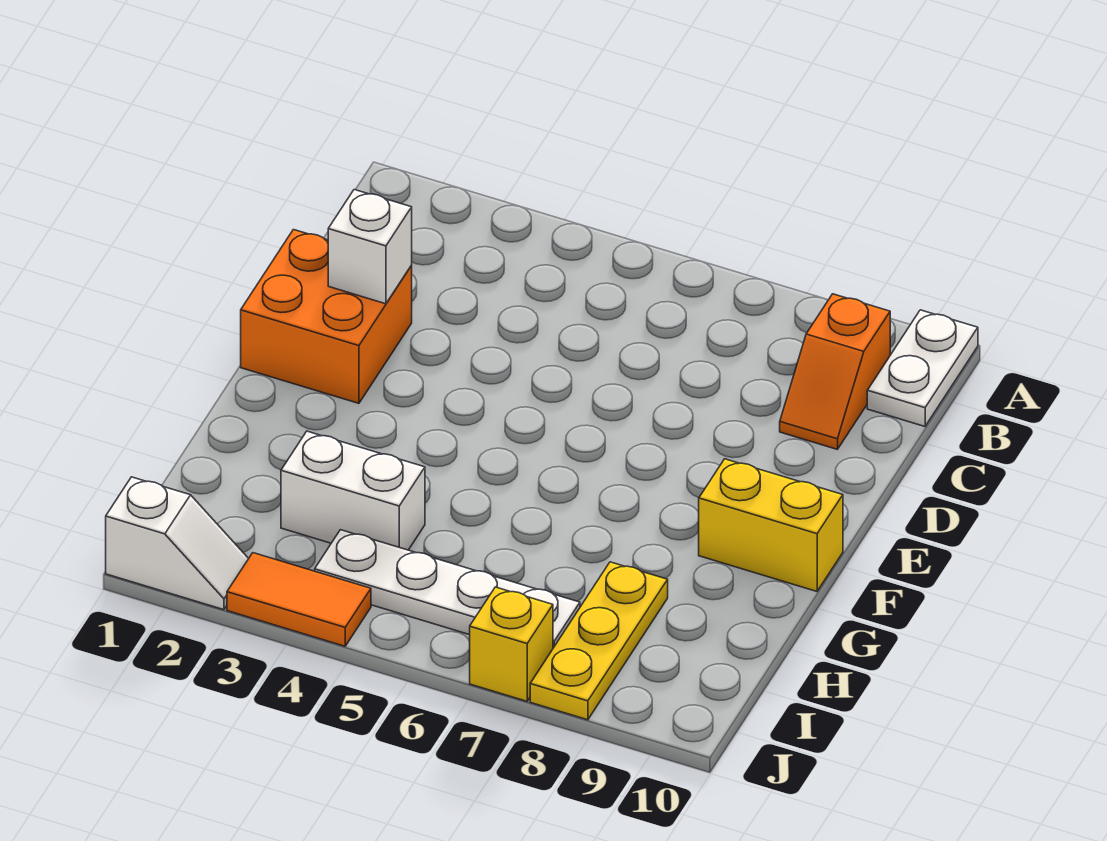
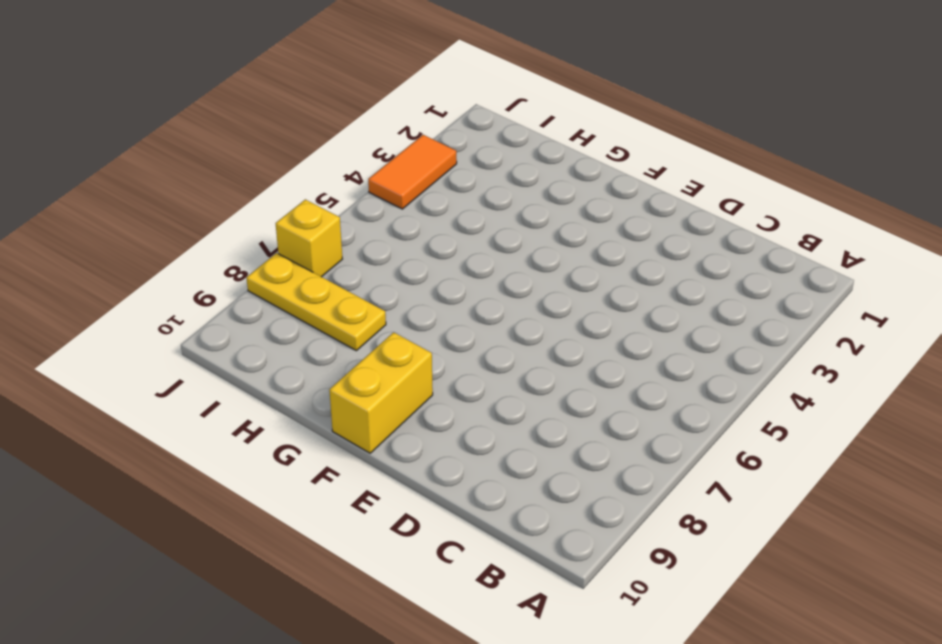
none -> white plate A10:B10 level 1
none -> orange slope B9:C9 level 1 top B

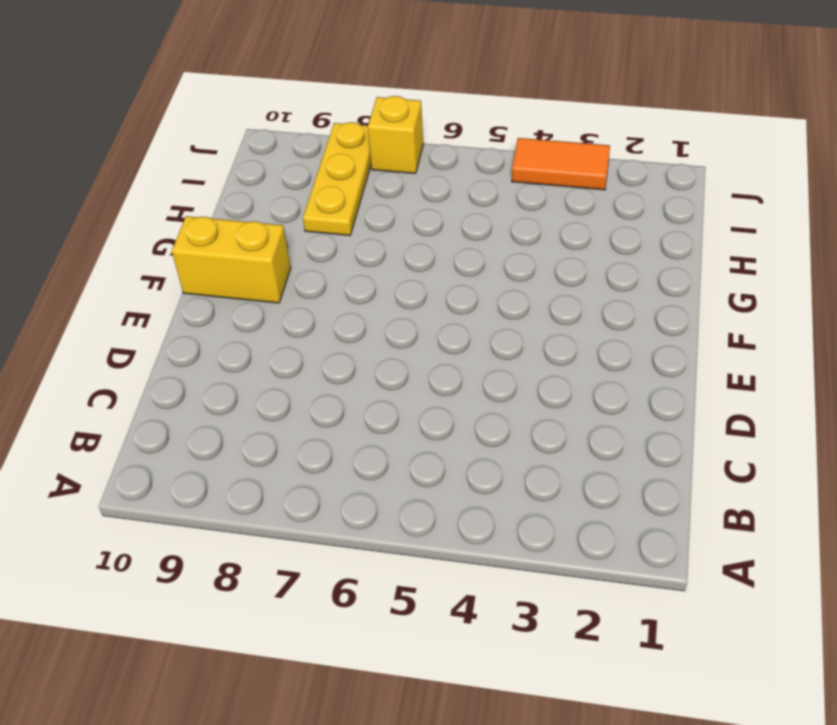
none -> white plate A10:B10 level 1
none -> orange slope B9:C9 level 1 top B

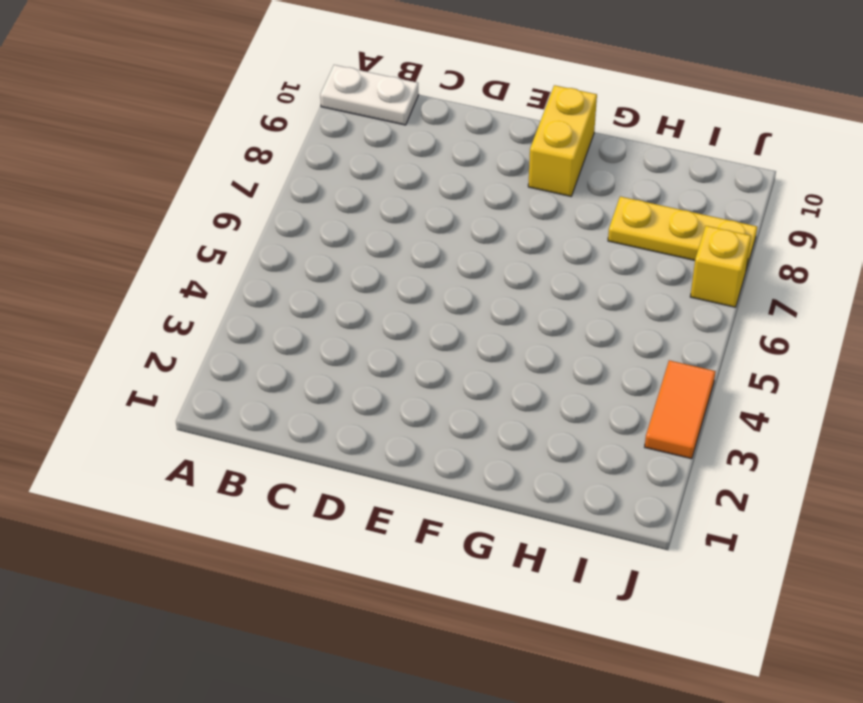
none -> orange slope B9:C9 level 1 top B
none -> orange brick D1:E2 level 1

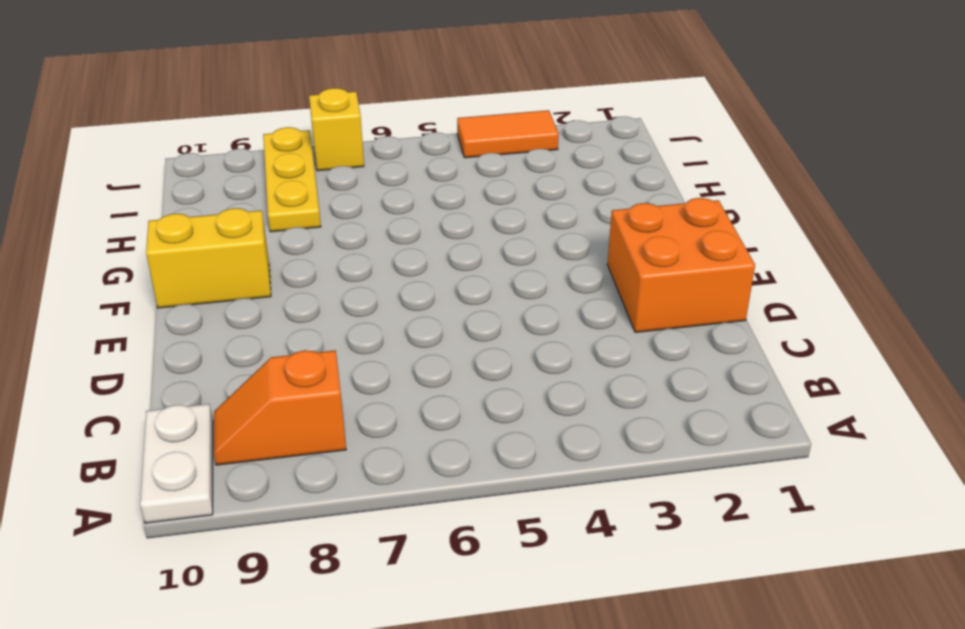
orange slope B8:B9 level 1 top 8 -> orange slope B9:C9 level 1 top B
none -> white brick H3:H4 level 1
none -> white plate I4:I7 level 1

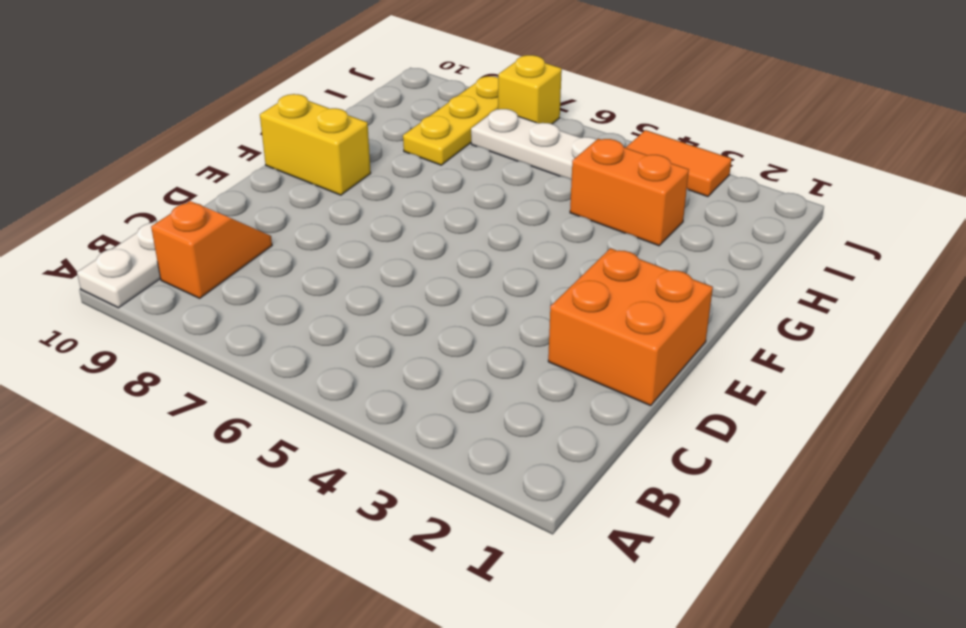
orange brick H3:H4 level 1 -> white brick H3:H4 level 1
none -> white slope J1:J2 level 1 top 1
none -> white brick D2 level 2

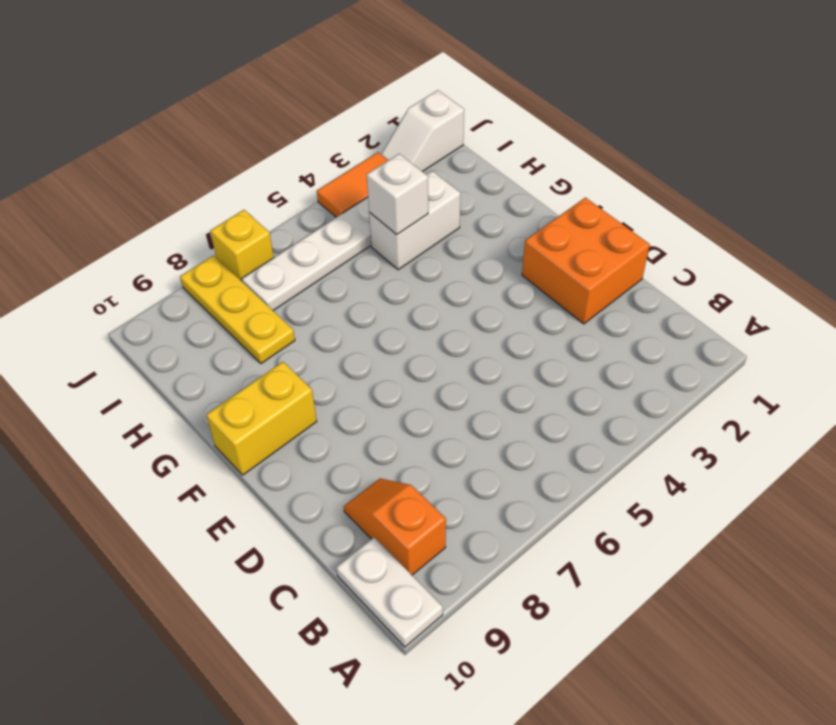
white brick H4 level 2 -> white brick D2 level 2

